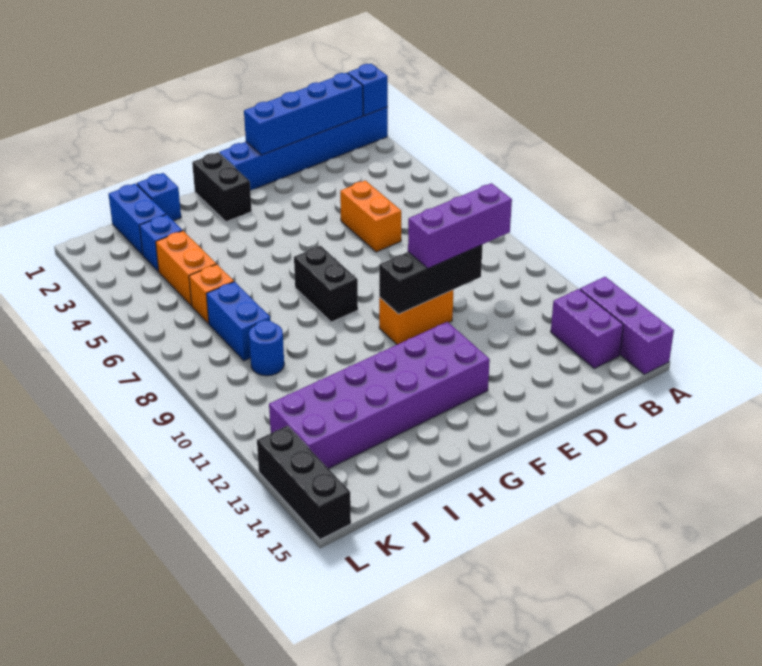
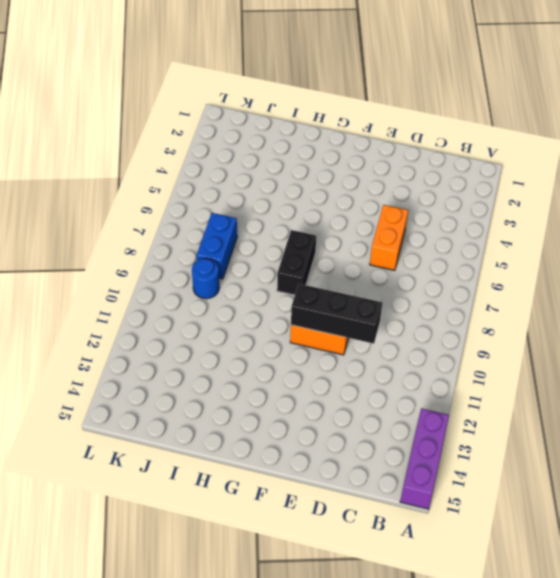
none -> blue brick A1:F1 level 1
none -> purple brick B13:B14 level 1
none -> purple brick F12:K13 level 1

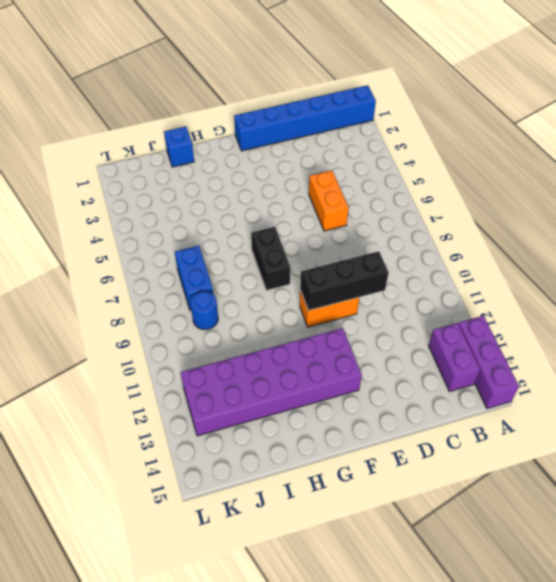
none -> black brick G1:G2 level 1
none -> blue brick J1:J2 level 1
none -> blue brick J3 level 1

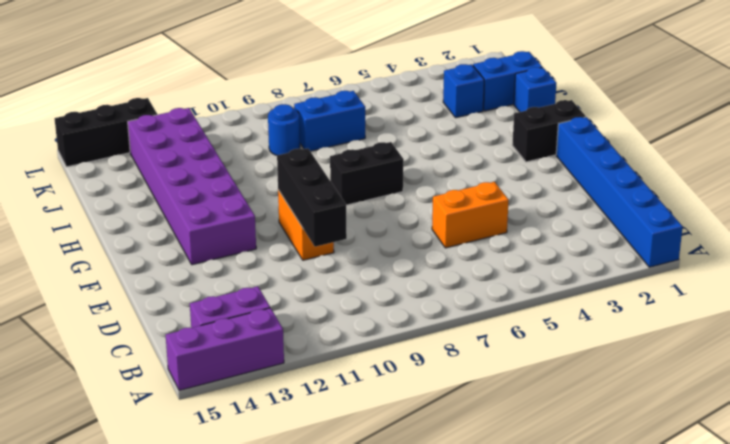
none -> orange brick J4:J5 level 1
none -> orange brick J6 level 1
none -> blue brick A1 level 2

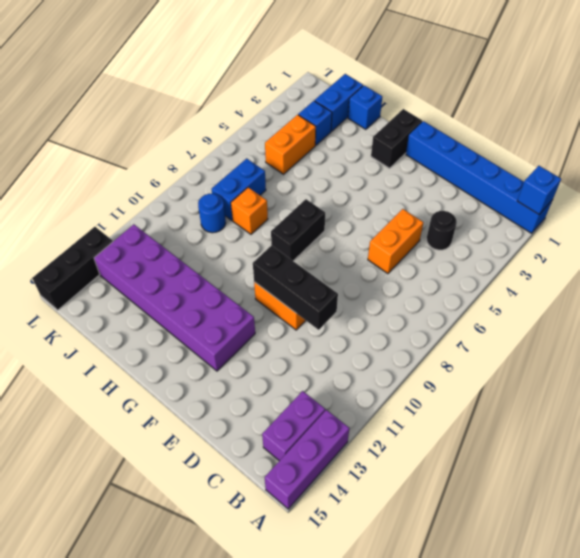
black round brick C4 level 1 -> none
orange brick I8 level 1 -> orange brick J6 level 1
none -> blue brick B1:E1 level 2
none -> purple brick C10:E10 level 3

